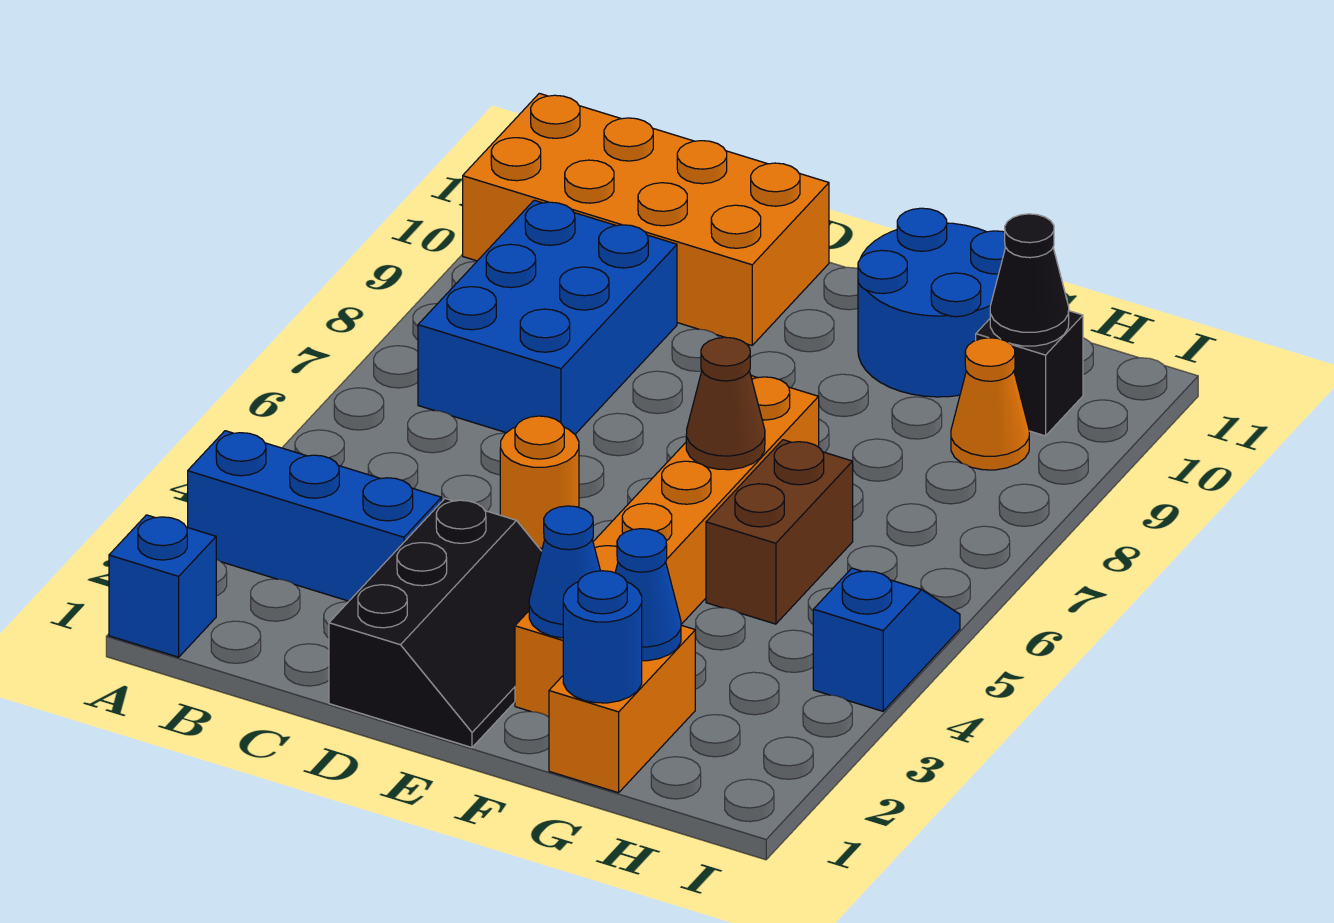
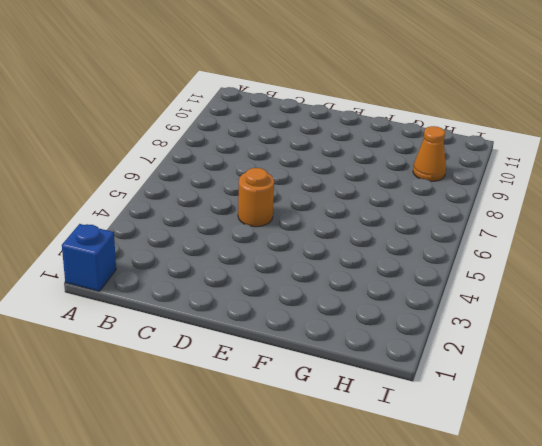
none -> blue brick A3:C3 level 1
none -> orange brick A10:D11 level 1
none -> blue brick B7:C9 level 1

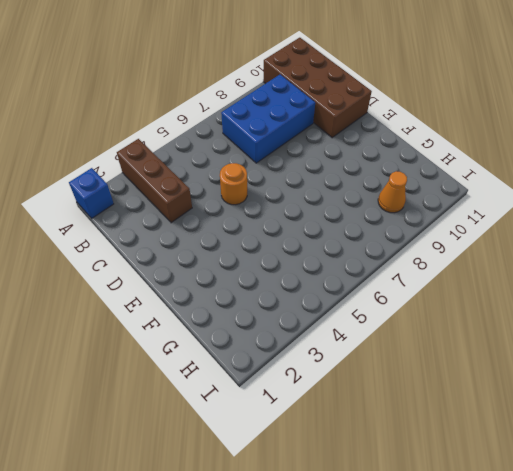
brown brick A3:C3 level 1 -> blue brick A3:C3 level 1
brown brick A10:D11 level 1 -> orange brick A10:D11 level 1
none -> black slope D1:E3 level 1 top D
none -> orange brick F2:F7 level 1
none -> blue round brick F10:G11 level 1

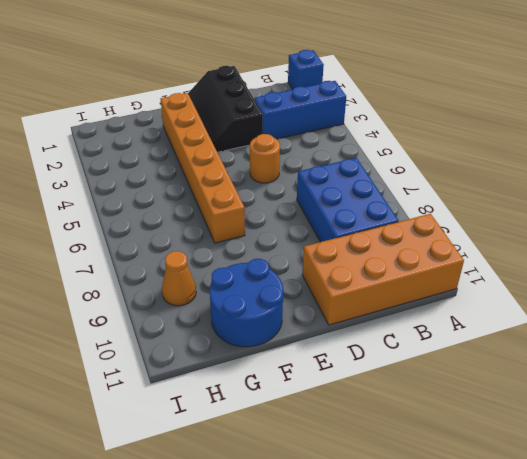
none -> orange brick G1:G2 level 1
none -> brown brick G5:G6 level 1
none -> black brick H10 level 1

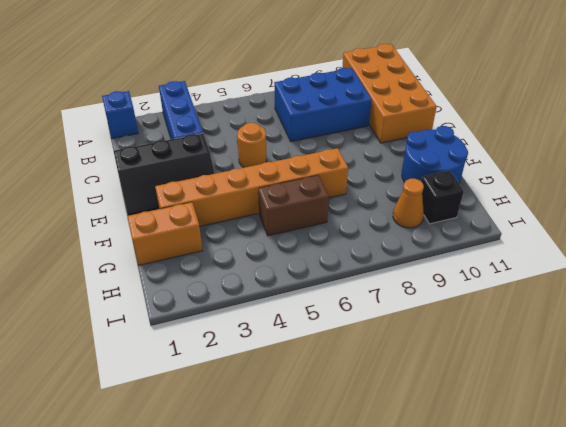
none -> blue slope I4:I5 level 1 top 4
none -> blue cone F2 level 2
none -> brown cone F6 level 2

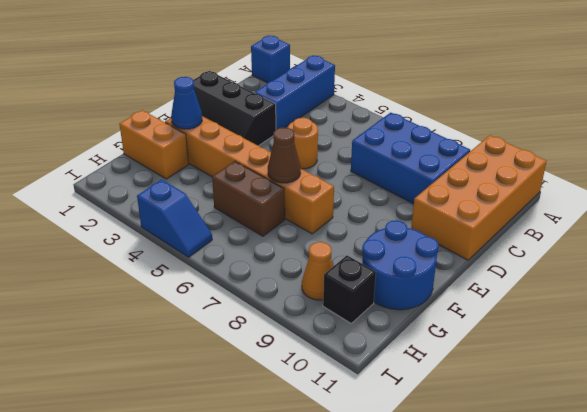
none -> blue round brick G1 level 2
none -> blue cone G2 level 2
none -> black cone H10 level 2

